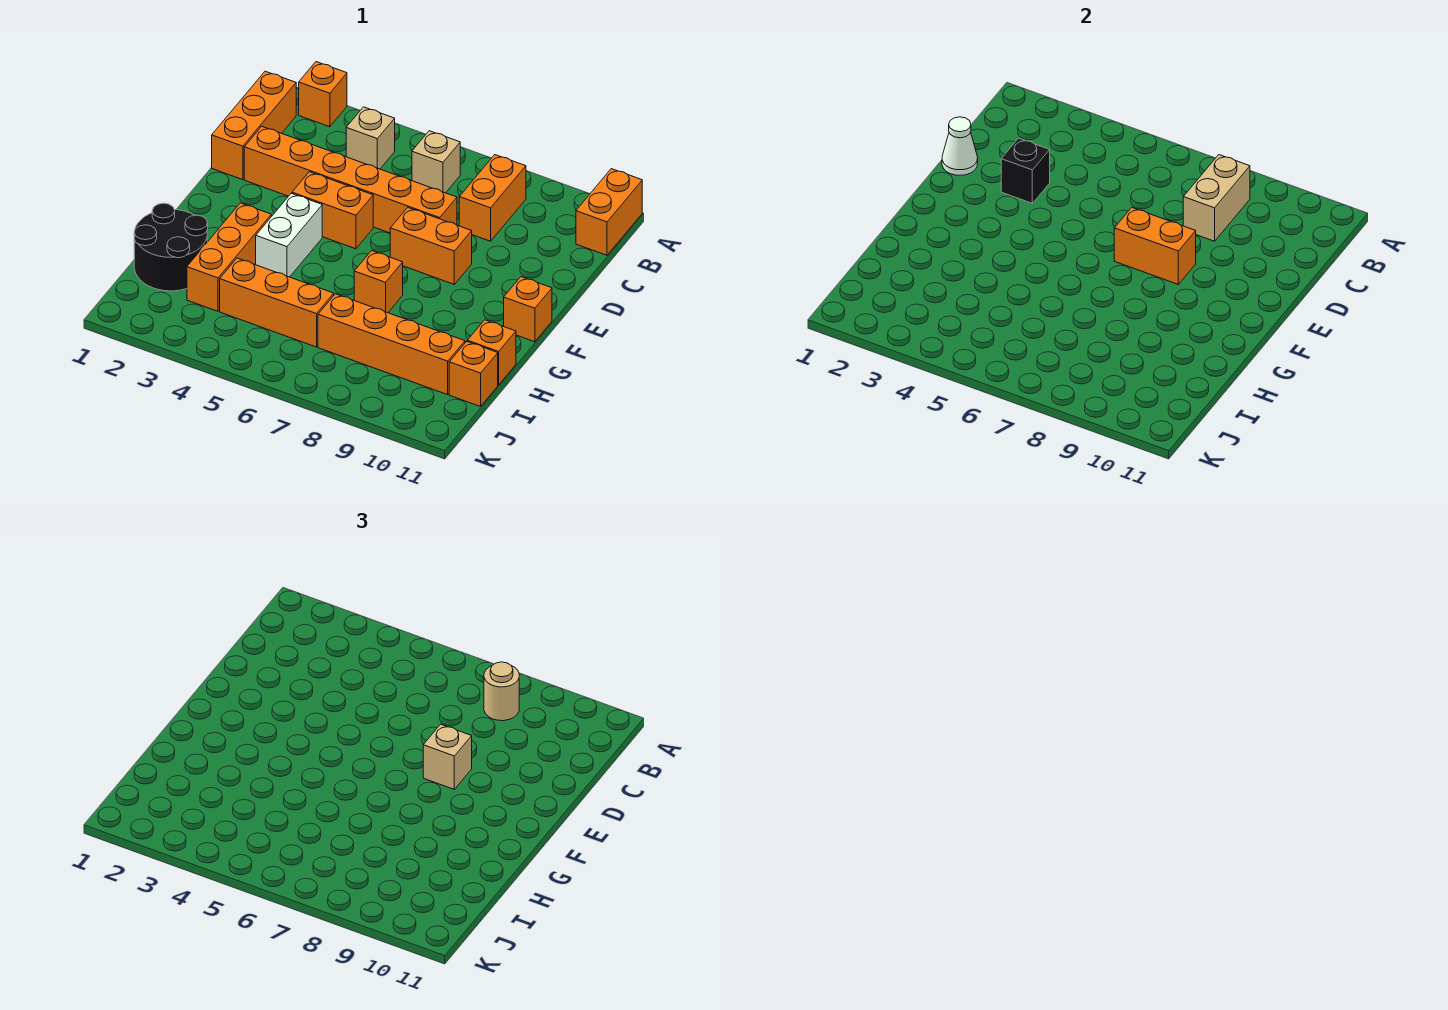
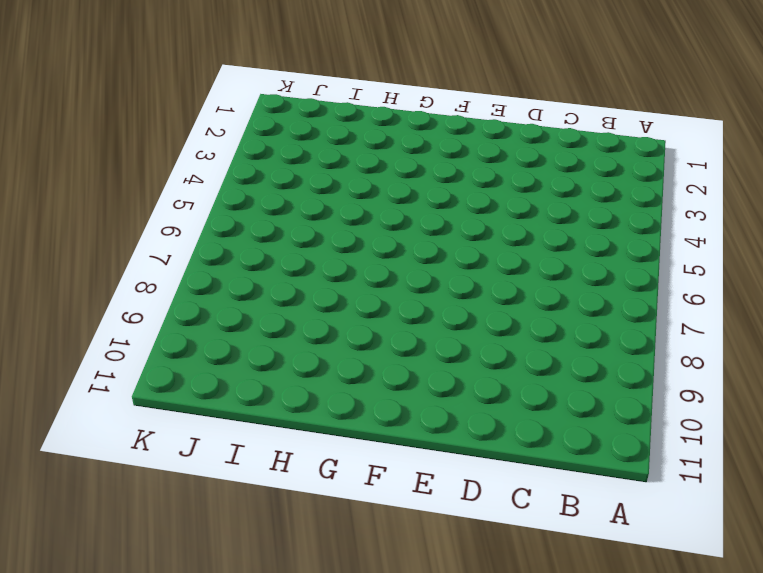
none -> orange brick A2 level 1
none -> orange brick A11:B11 level 1
none -> orange brick B1:D1 level 1

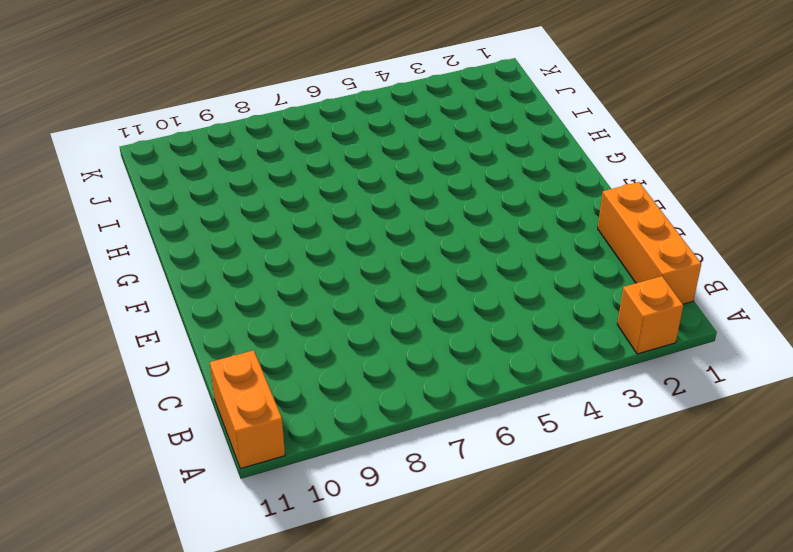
none -> tan brick B4 level 1
none -> tan brick B6 level 1
none -> orange brick B8:C8 level 1

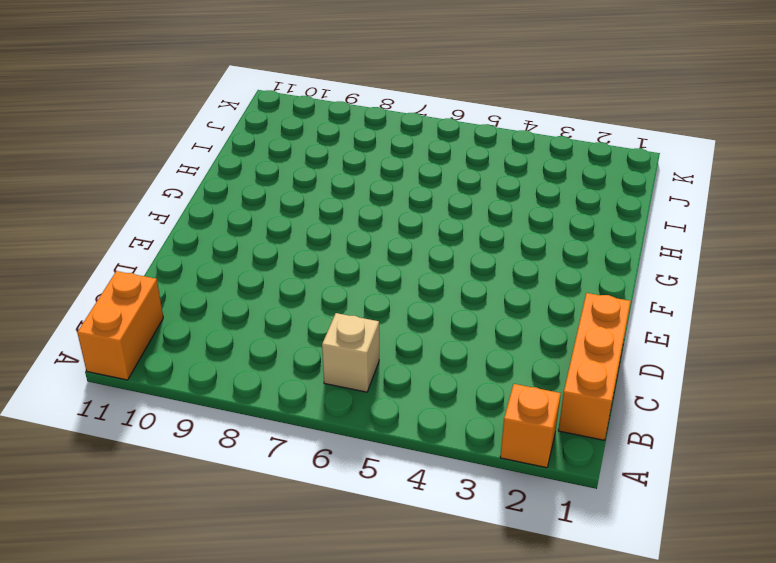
none -> tan brick B4 level 1
none -> orange brick B8:C8 level 1
none -> orange brick D2:D7 level 1

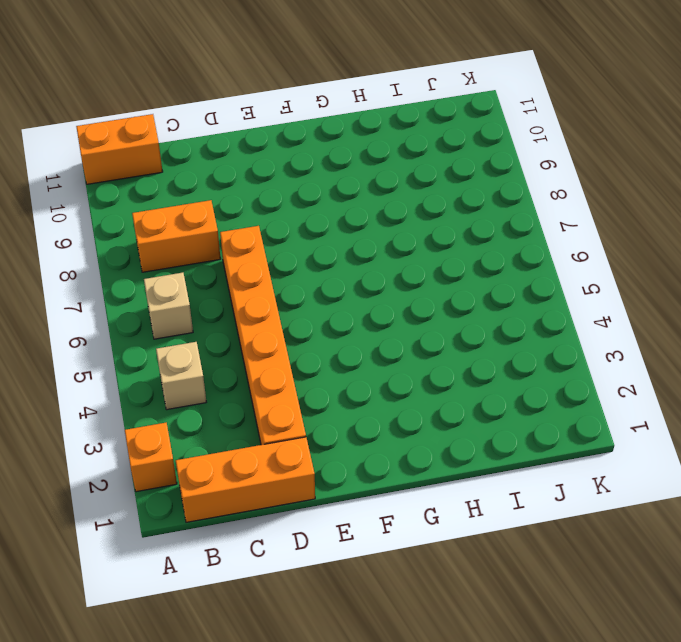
none -> orange brick E4:E5 level 1
none -> orange brick E7:E8 level 1
none -> white brick F4:G4 level 1

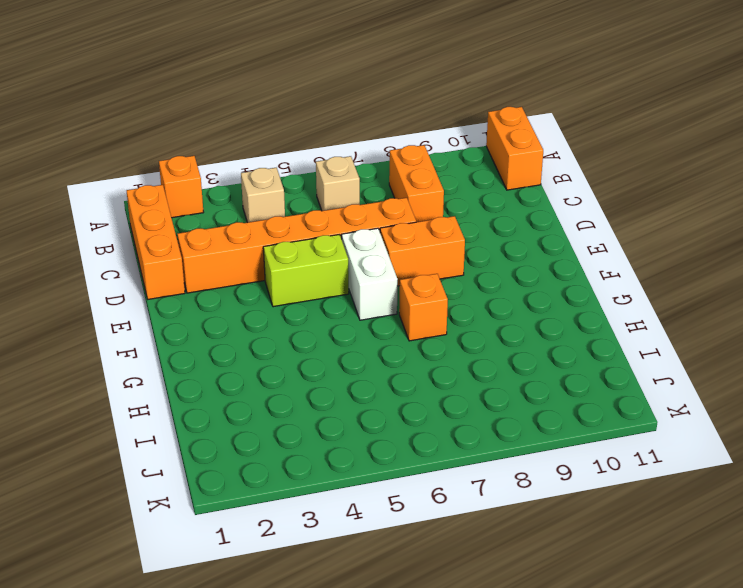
lime brick E4:E5 level 1 -> orange brick E4:E5 level 1
white brick E6:F6 level 1 -> white brick F4:G4 level 1
none -> orange brick F11 level 1
none -> orange brick G3:I3 level 1
none -> black round brick H1:I2 level 1

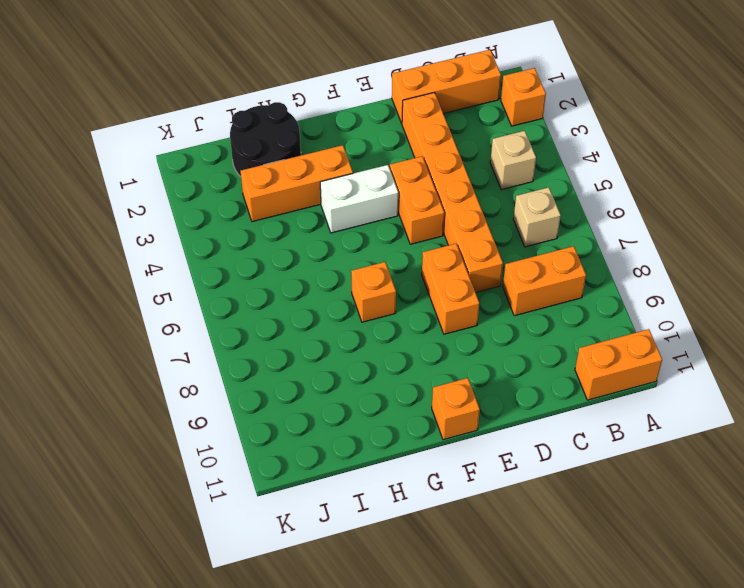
none -> orange brick H11 level 1
none -> orange brick I4:I6 level 1
none -> orange brick I7:I10 level 1

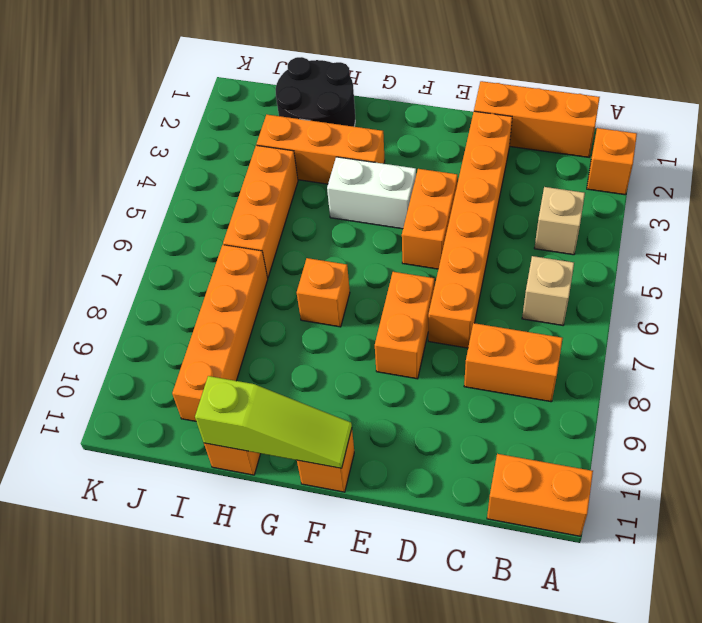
lime slope F11:H11 level 2 top H -> none
none -> orange brick I11 level 1
none -> tan brick B8:C8 level 2
none -> white cone D1 level 2

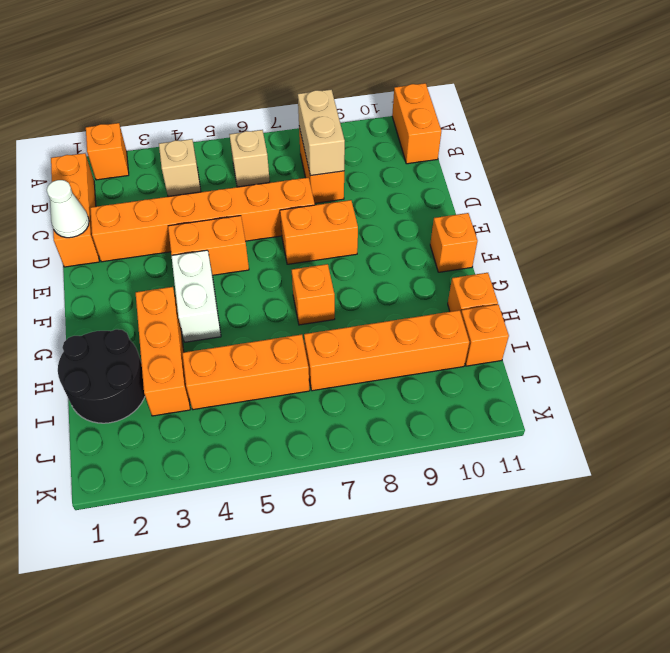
none -> black brick D3 level 2
none -> orange brick E7:E8 level 2
none -> tan round brick B8 level 3

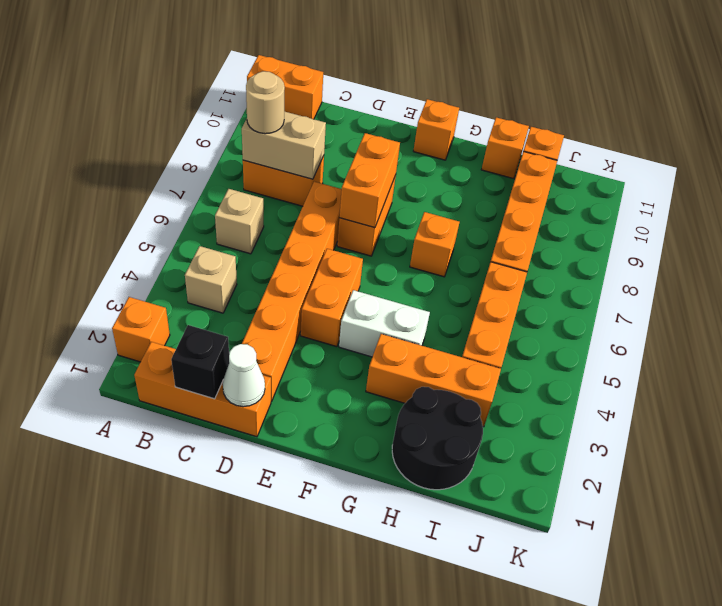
black brick C1 level 2 -> black brick D3 level 2
none -> tan brick E8 level 3

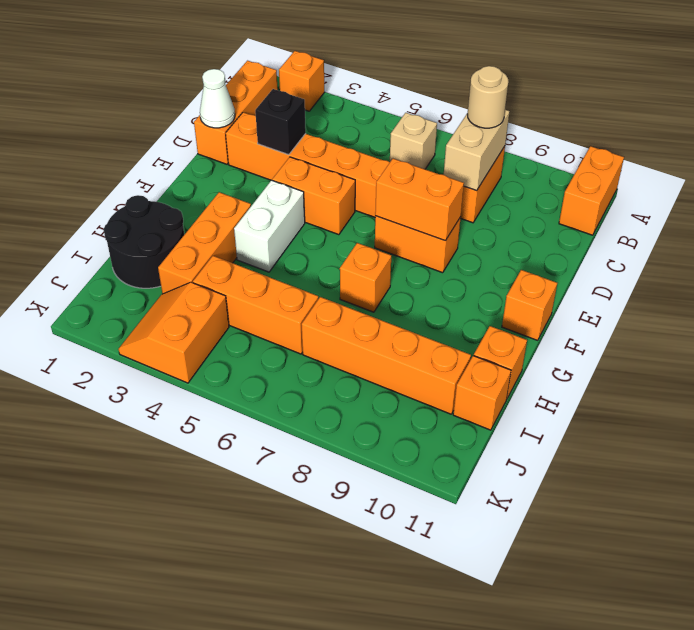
orange slope J3:K4 level 1 top 4 -> none
none -> tan brick B4 level 1
none -> tan brick E8 level 3

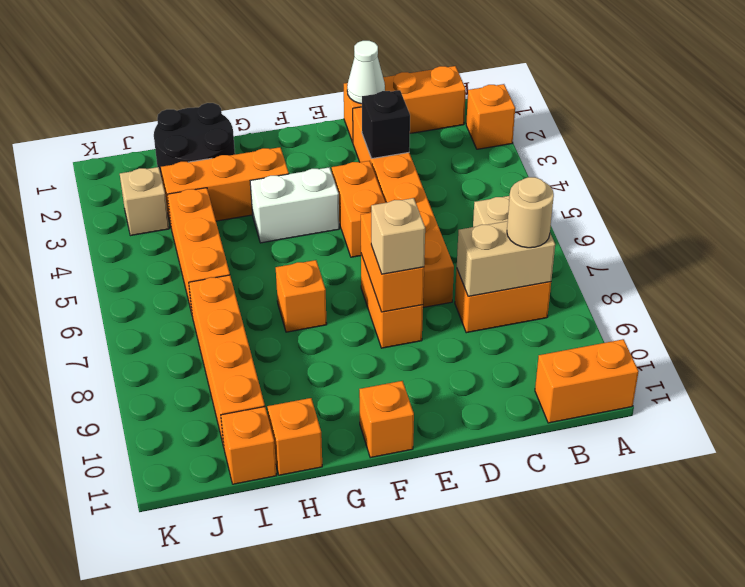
tan brick J3 level 1 -> tan brick B4 level 1

